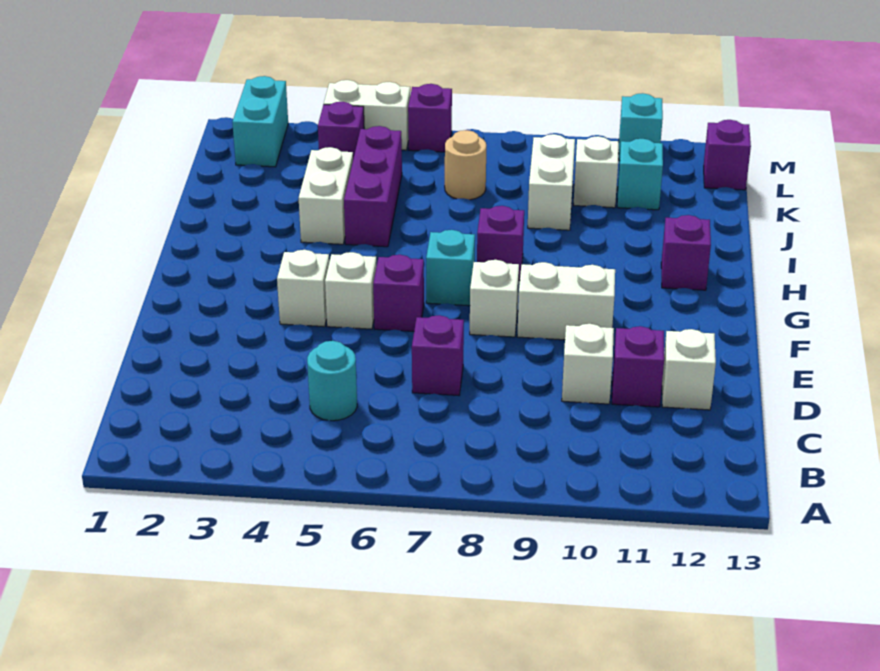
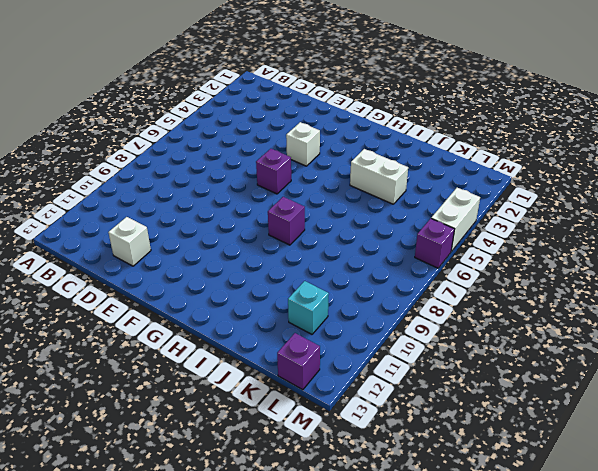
none -> cyan round brick C5 level 1
none -> purple brick D7 level 1
none -> white brick D10 level 1

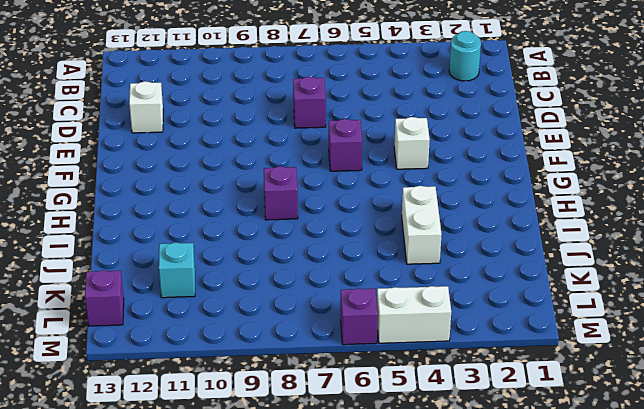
cyan round brick B2 level 1 -> cyan round brick C5 level 1
none -> white brick D10 level 1
none -> purple brick D11 level 1
none -> white brick F5 level 1

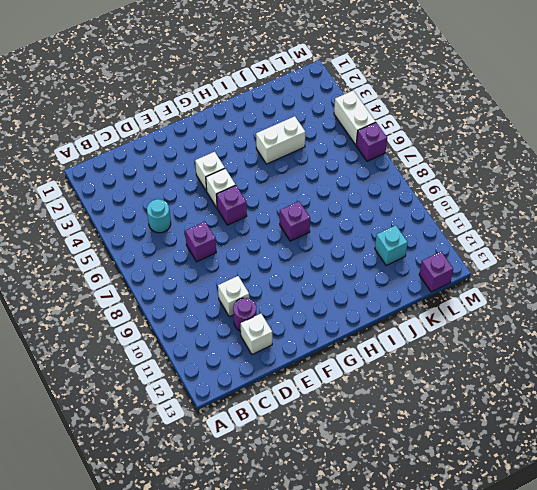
purple round brick D11 level 1 -> purple brick D11 level 1
none -> white brick F8 level 1
none -> white brick F9:F10 level 1
none -> cyan brick G7 level 1

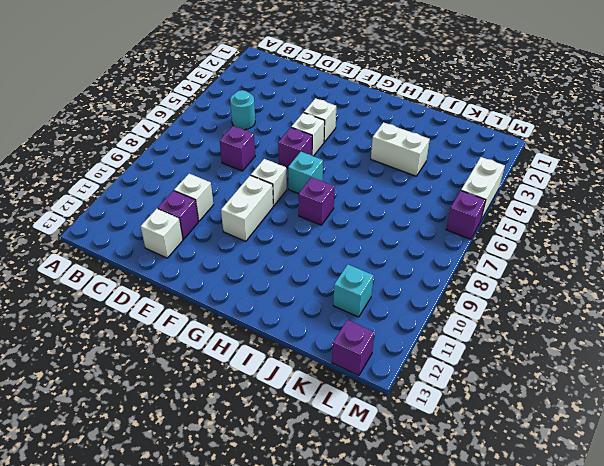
none -> purple brick H12 level 1
none -> purple brick I5:K5 level 1
none -> white brick J9:K9 level 1

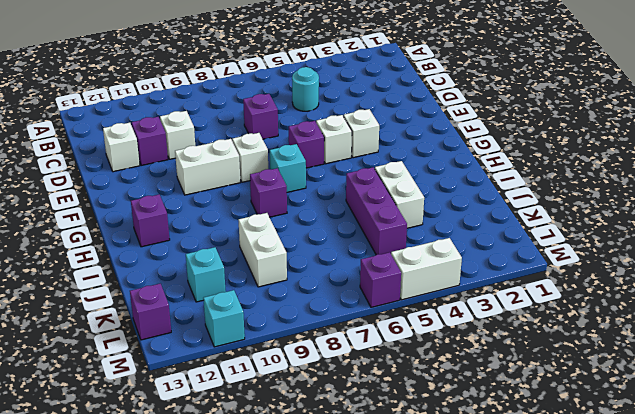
none -> tan round brick K7 level 1
none -> white brick K10 level 1
none -> cyan brick L2:M2 level 1

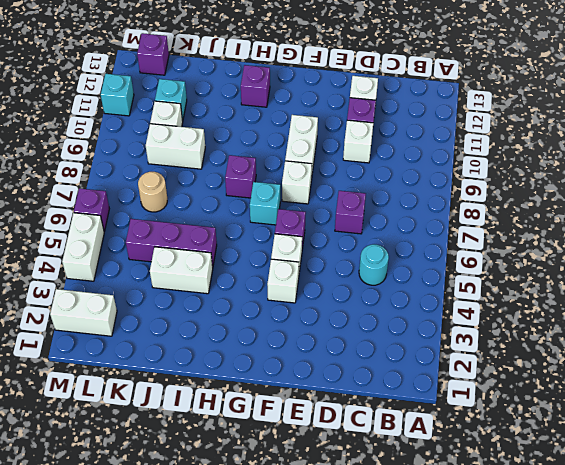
white brick L2:M2 level 1 -> cyan brick L2:M2 level 1
none -> purple brick L4 level 1

